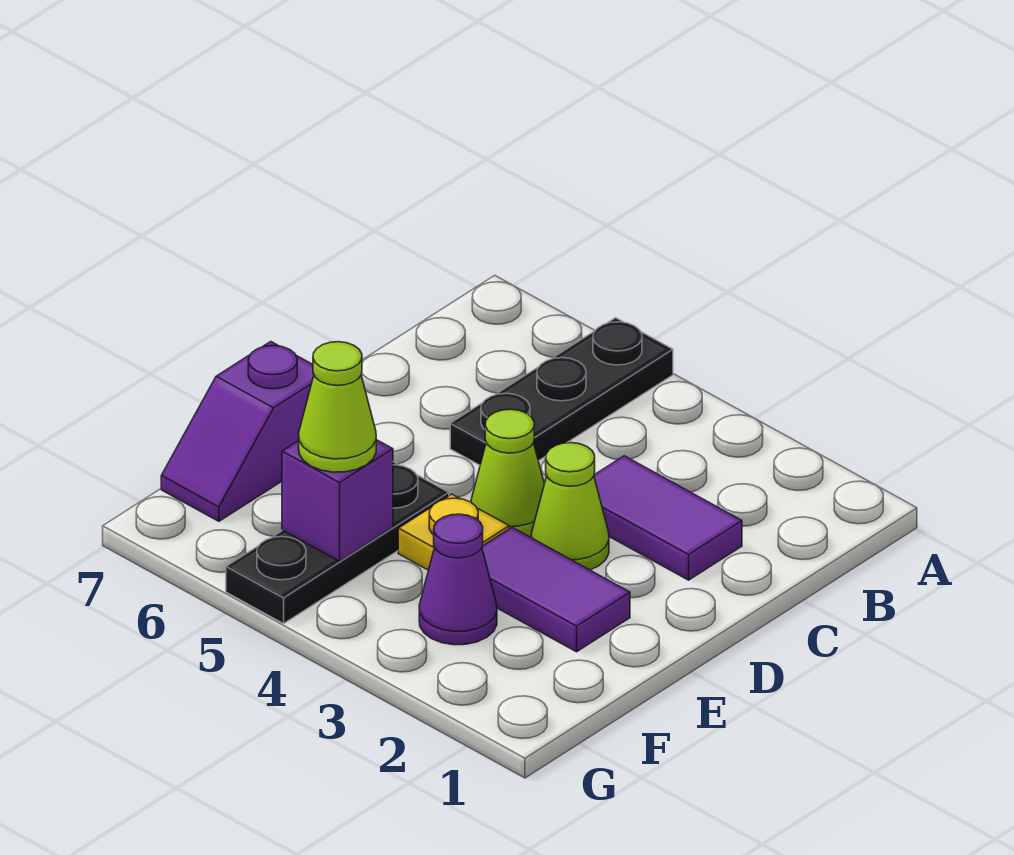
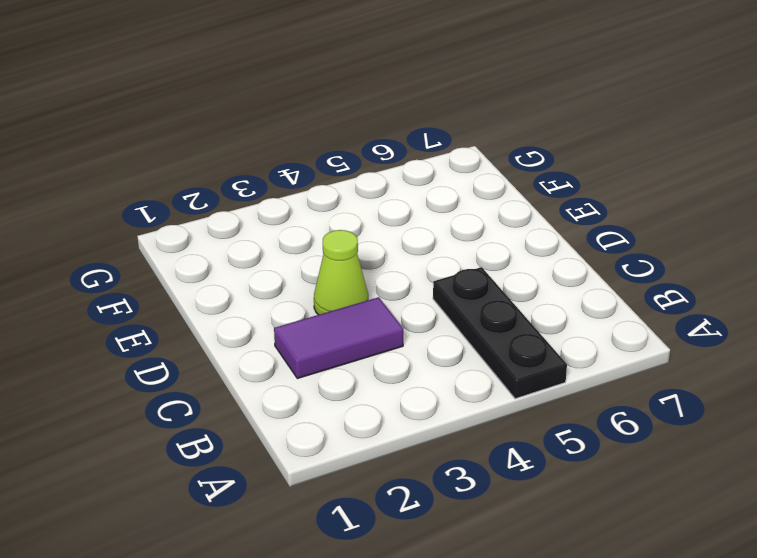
none -> lime cone D4 level 1
none -> purple tile E2:E3 level 1

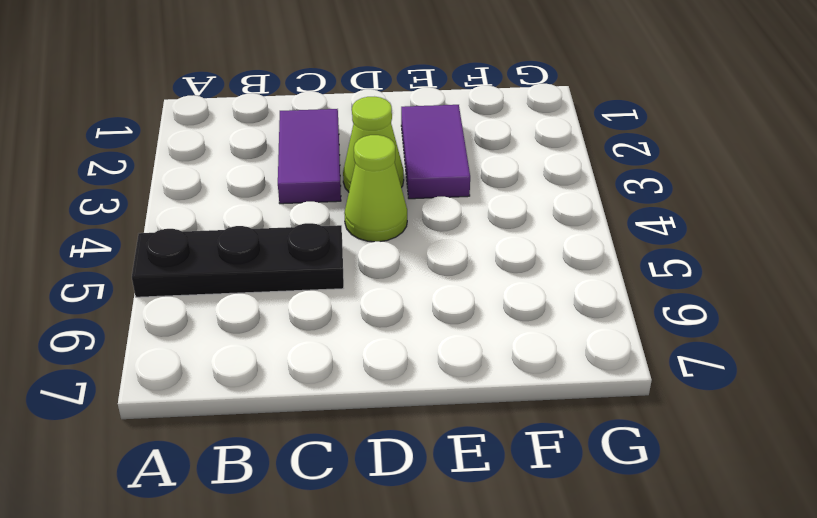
none -> yellow plate E4 level 1
none -> black plate E5:G5 level 1

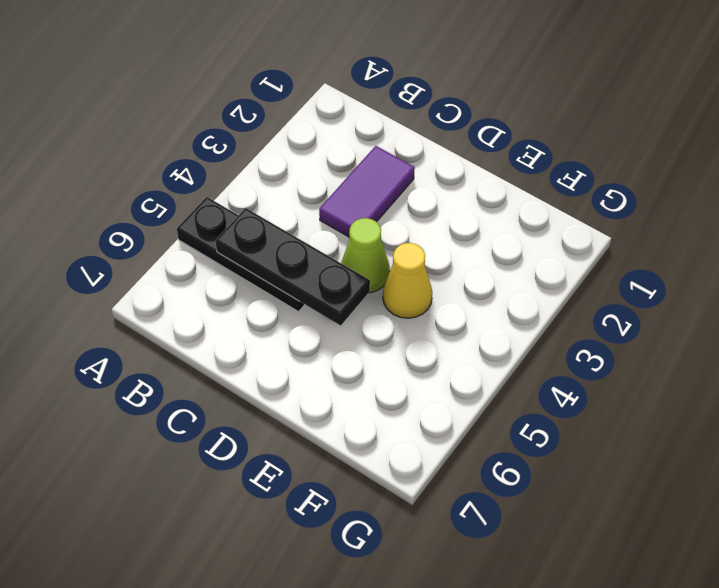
black plate B5:D5 level 2 -> black plate E5:G5 level 1
yellow cone E4 level 1 -> yellow plate E4 level 1
none -> lime cone D3 level 1
none -> purple tile E2:E3 level 1

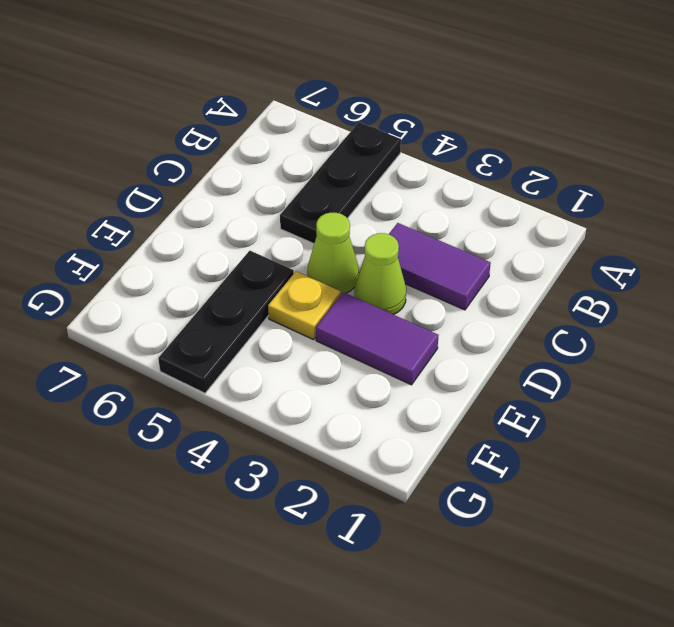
none -> purple slope E7:F7 level 1 top E
none -> purple cone F3 level 1

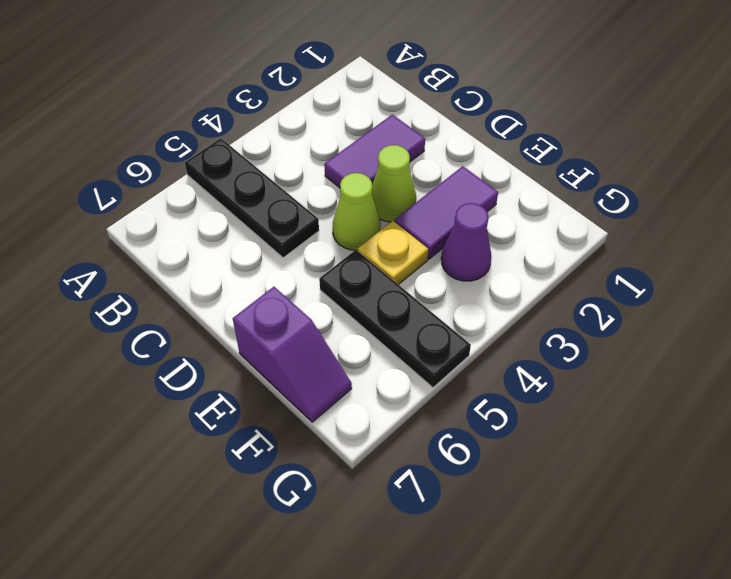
none -> purple brick F5 level 2
none -> lime cone F5 level 3

